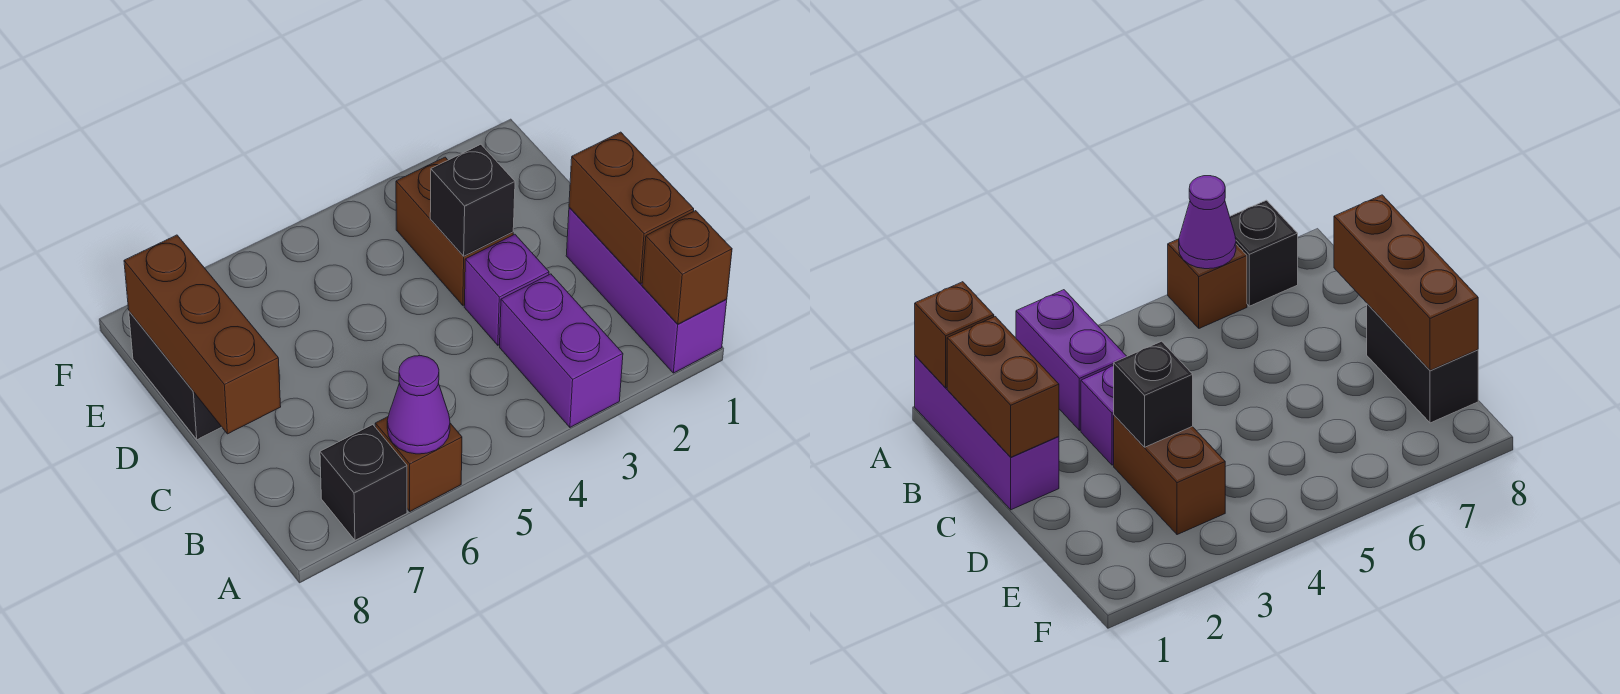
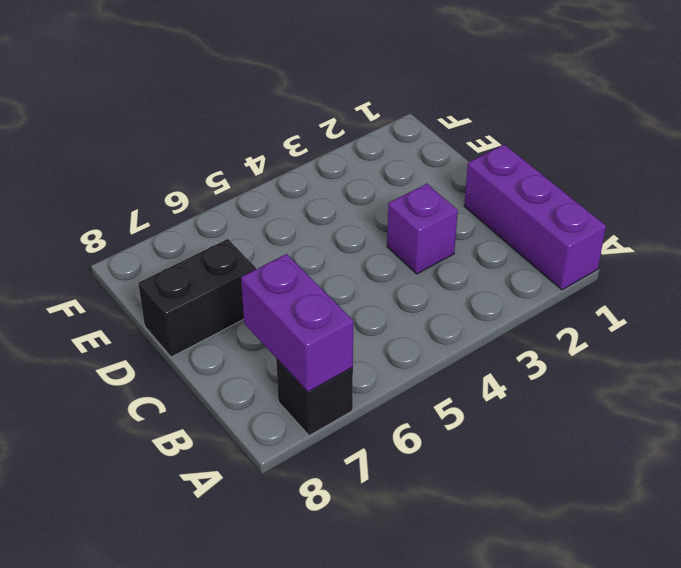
purple brick A7:B7 level 2 -> purple brick A3:B3 level 1
black brick D7:D8 level 1 -> black brick D8:E8 level 1
none -> brown brick A6 level 1
none -> brown brick D3:E3 level 1
none -> brown brick A1 level 2

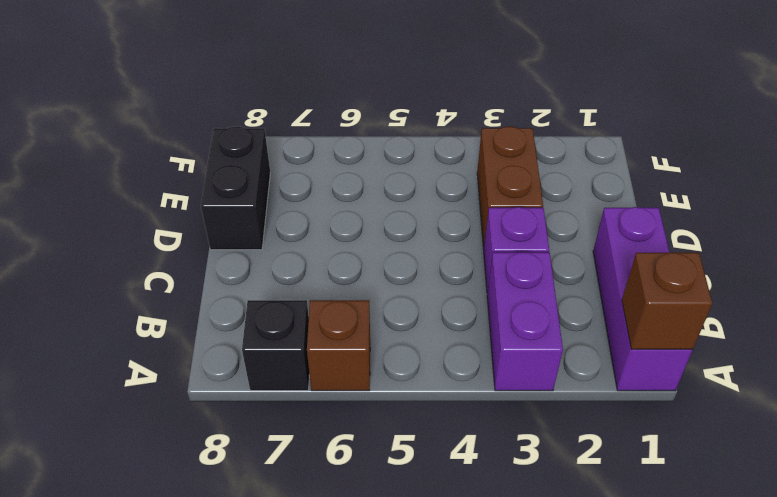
none -> purple cone A6 level 2
none -> brown brick B1:C1 level 2
none -> brown brick C8:E8 level 2

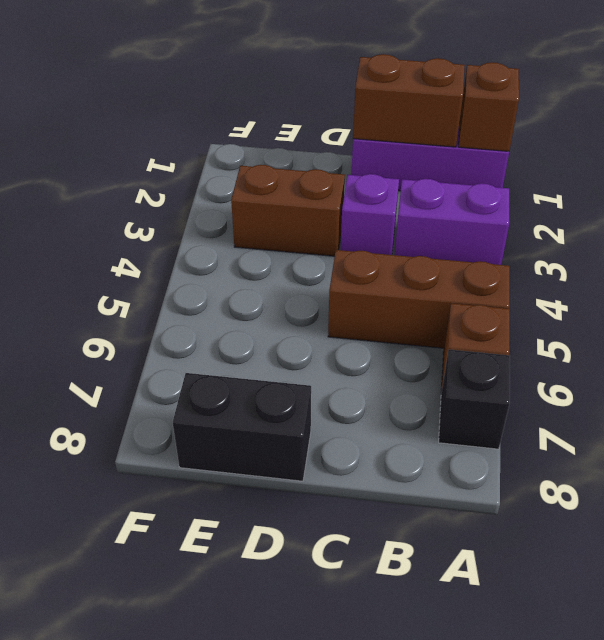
brown brick A5:C5 level 1 -> brown brick C8:E8 level 2
none -> purple cone A6 level 2
none -> black brick D3 level 2

